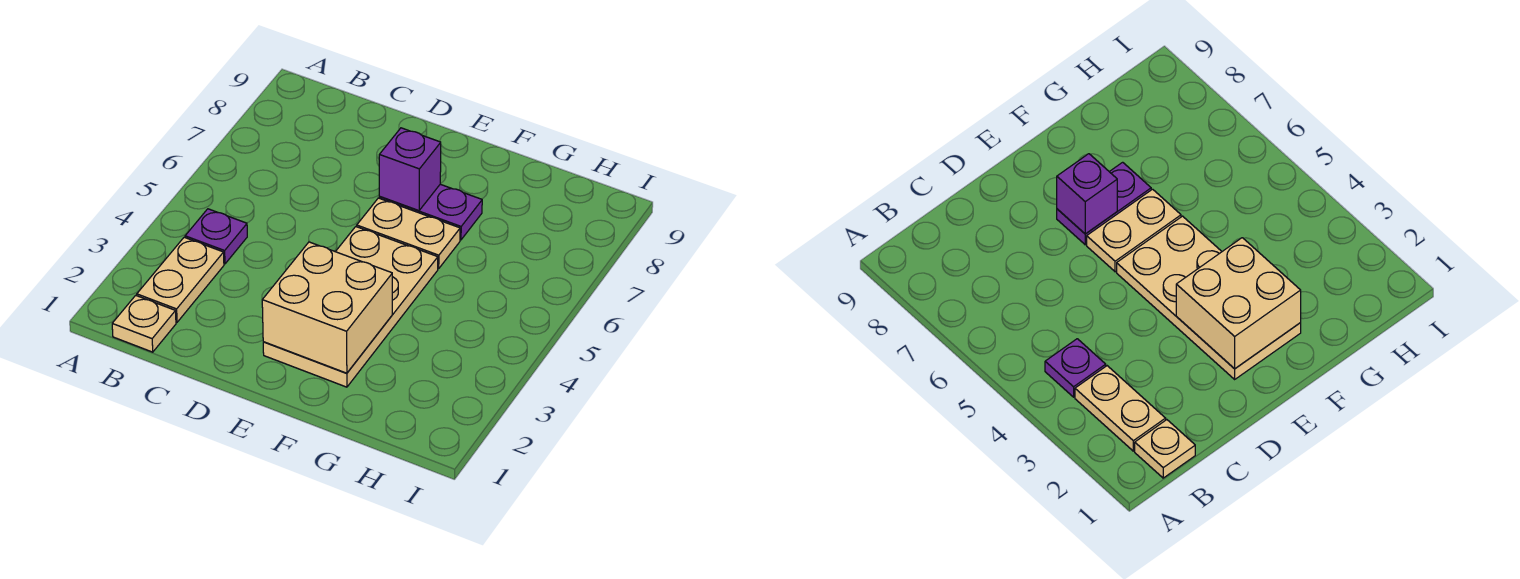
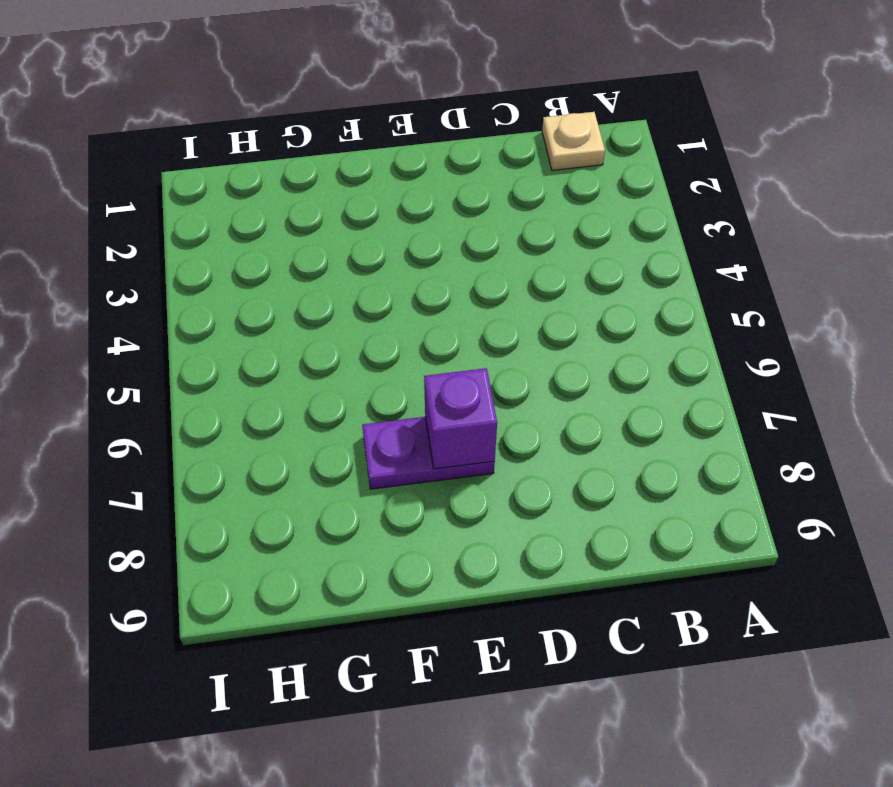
none -> tan plate B2:B3 level 1
none -> purple plate B4 level 1

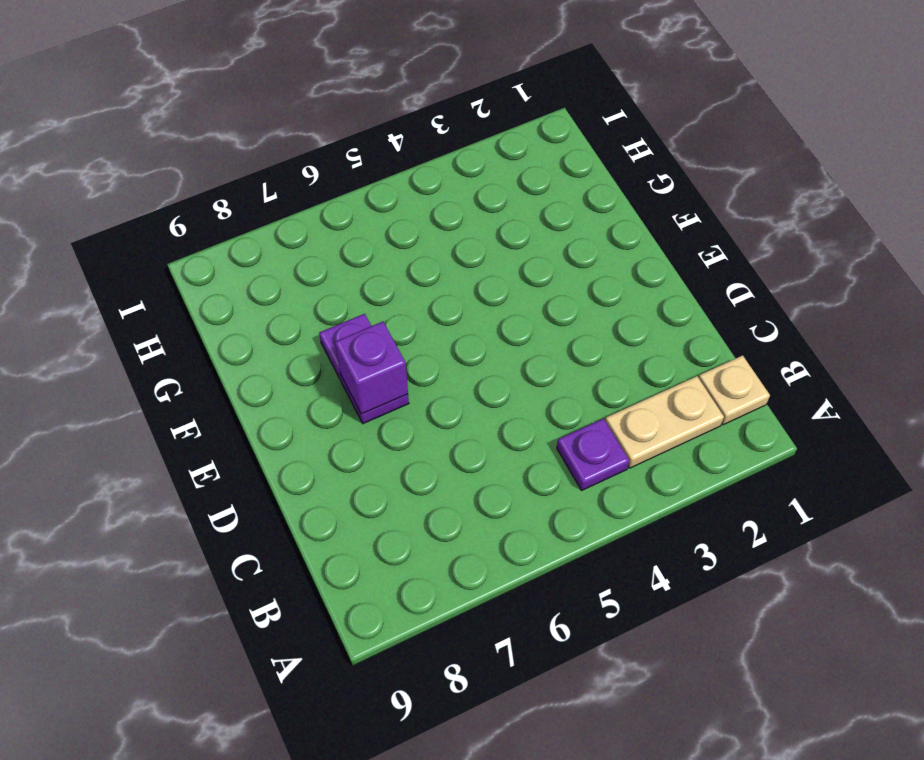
none -> tan plate E2:F5 level 1
none -> tan plate E6:F6 level 1

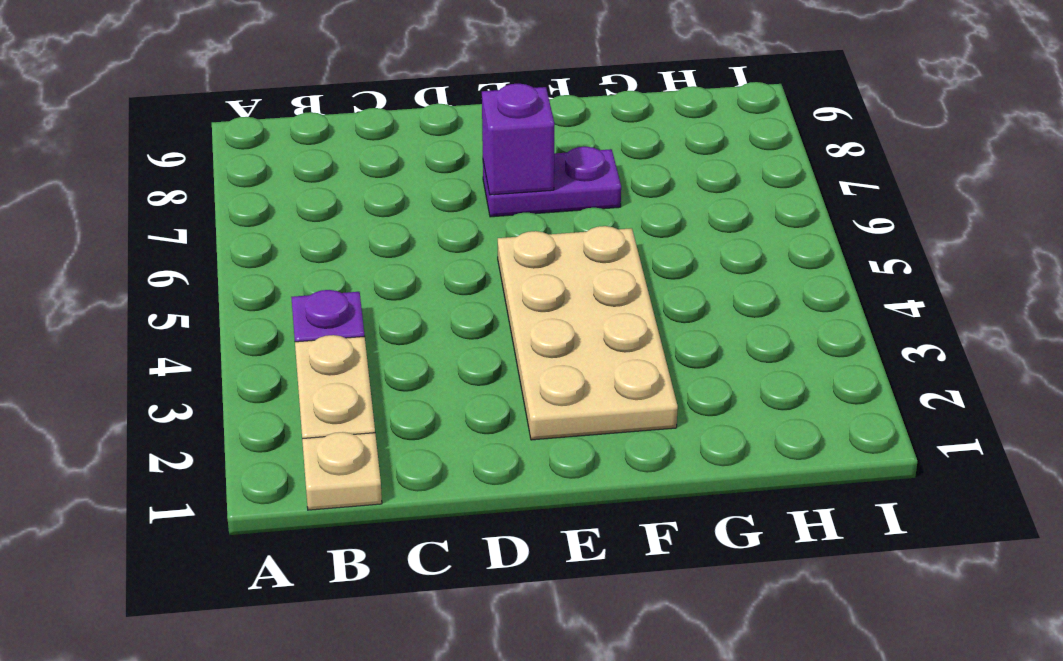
none -> tan plate E6:F6 level 1
none -> tan brick E2:F3 level 2

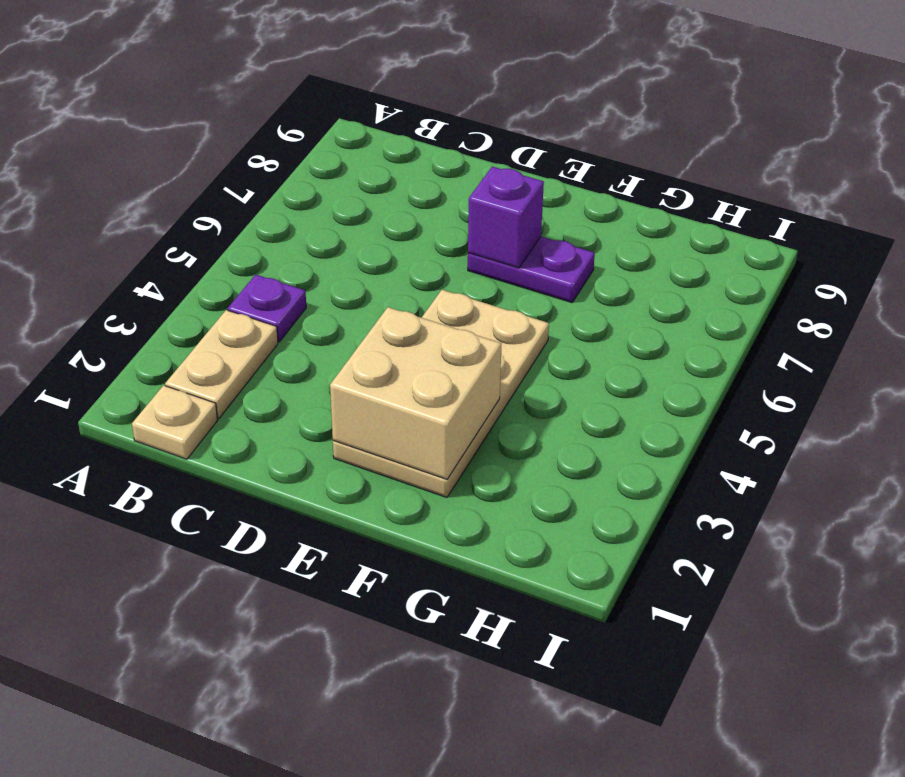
none -> tan plate E6:F6 level 1

